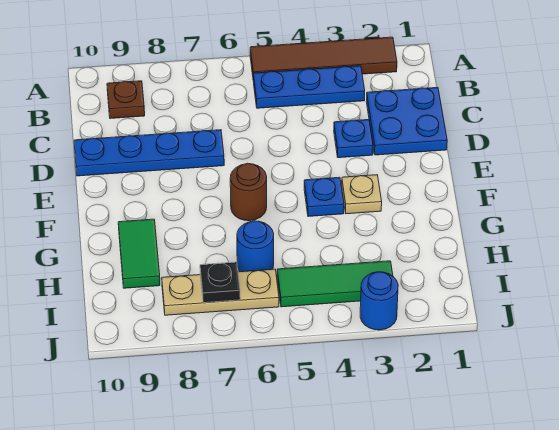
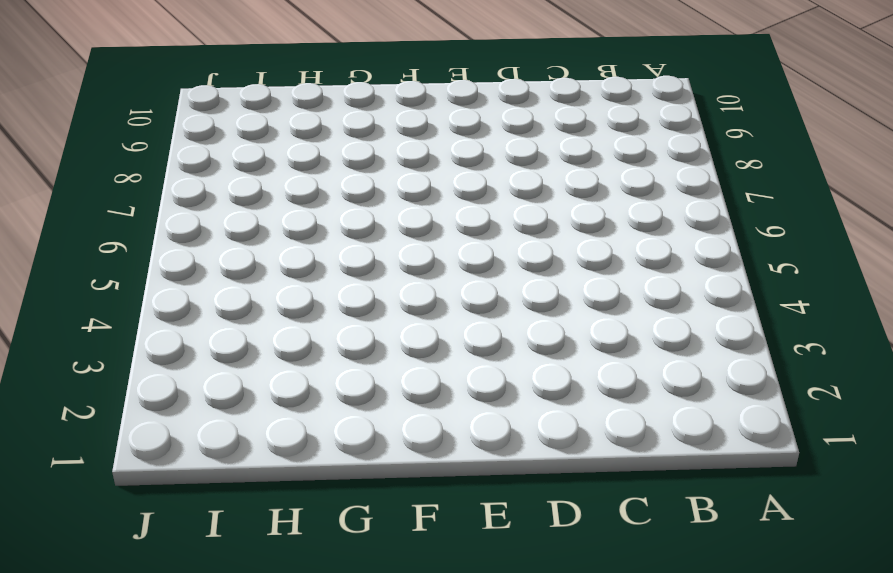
none -> brown tile A2:A5 level 1
none -> blue plate B3:B5 level 1
none -> brown plate B9 level 1

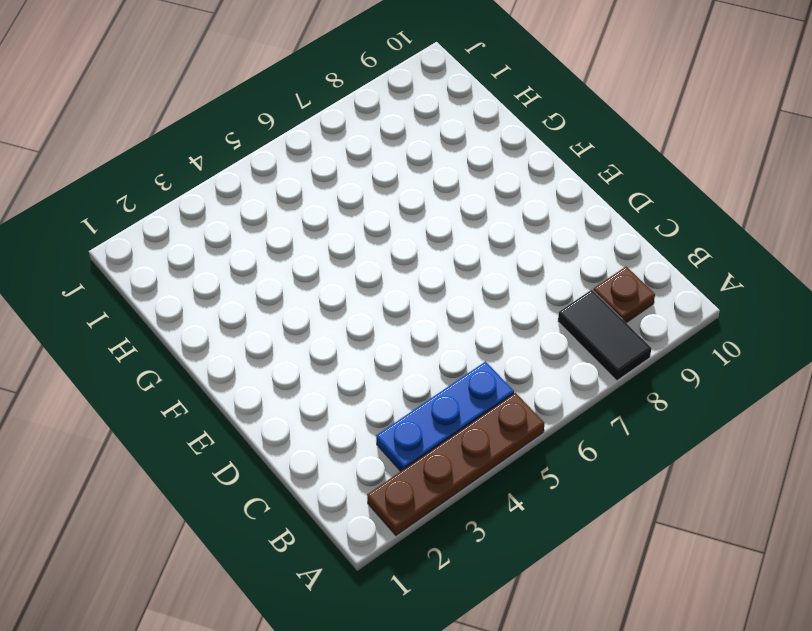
brown plate A2:A5 level 1 -> brown tile A2:A5 level 1
black tile A8:B8 level 1 -> none
none -> blue plate C1:D2 level 1
none -> blue plate D3 level 1
none -> blue plate D7:D10 level 1

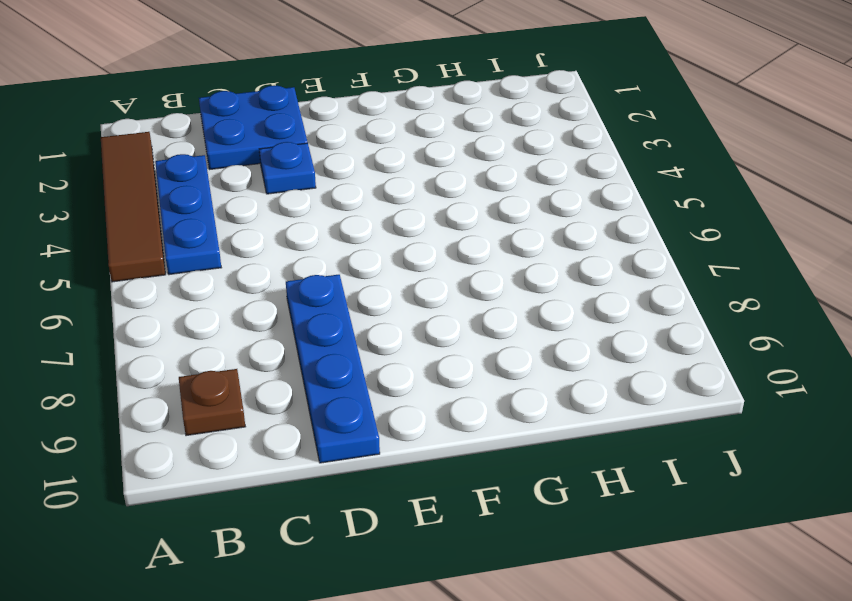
none -> tan plate F3 level 1
none -> blue plate F4 level 1
none -> brown round brick F6 level 1

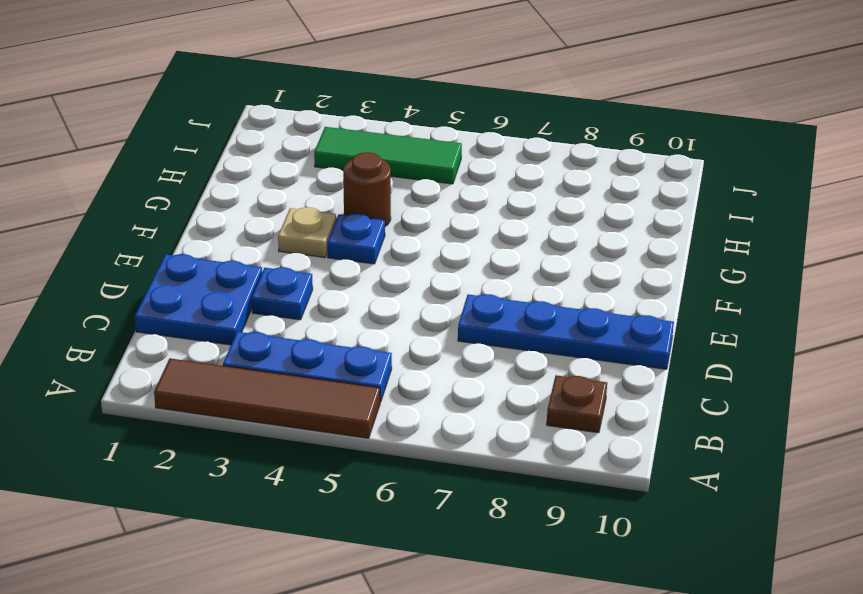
brown round brick G4 level 1 -> brown round brick F6 level 1
none -> green tile G9:H9 level 1
none -> blue round brick H6 level 1
none -> tan plate I6:I8 level 1

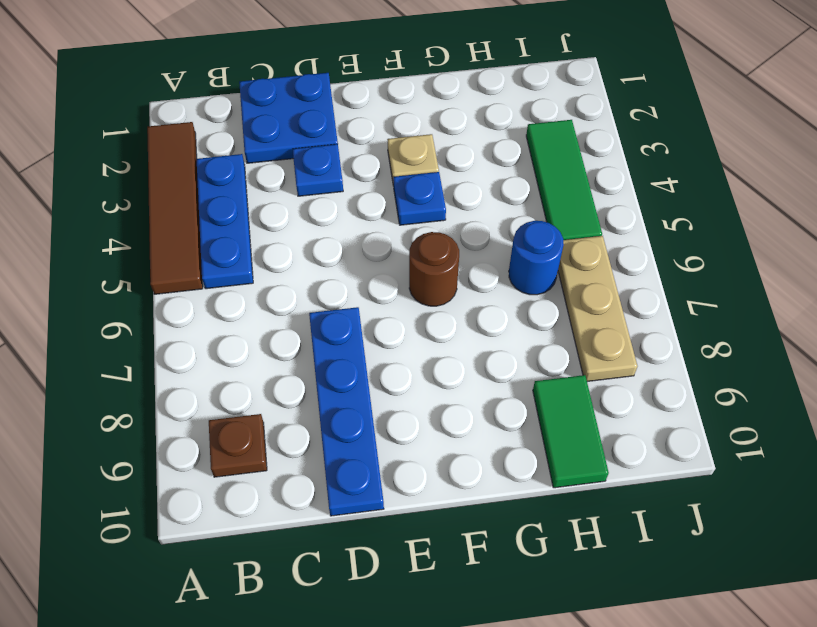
green tile H9:H10 level 1 -> green tile G9:H9 level 1
none -> blue round brick J3 level 1
none -> black plate I7 level 2

